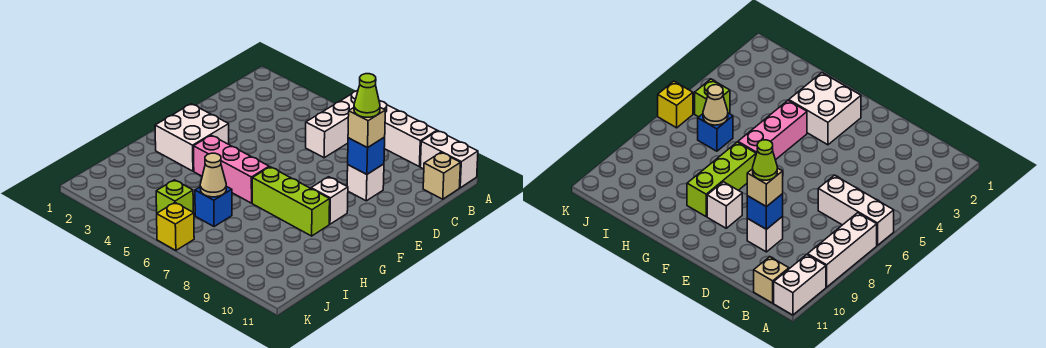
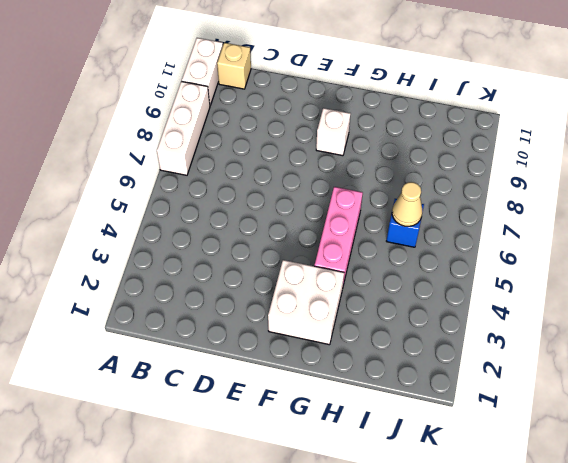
none -> white brick A6:C6 level 1
none -> white brick D9 level 1
none -> lime brick G7:G9 level 1

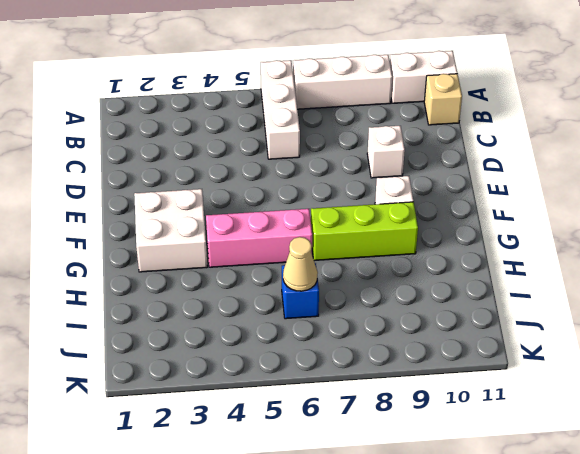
none -> lime brick J5 level 1
none -> yellow brick K6 level 1
none -> blue brick D9 level 2

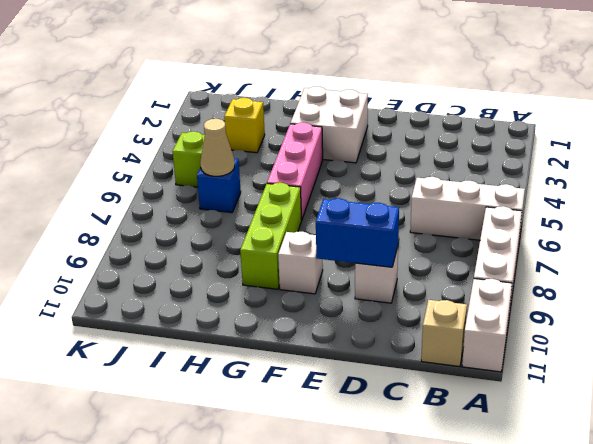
blue brick D9:E9 level 2 -> blue brick D9 level 2
yellow brick I3 level 1 -> yellow brick K6 level 1
none -> tan brick D9 level 3
none -> lime cone D9 level 4

